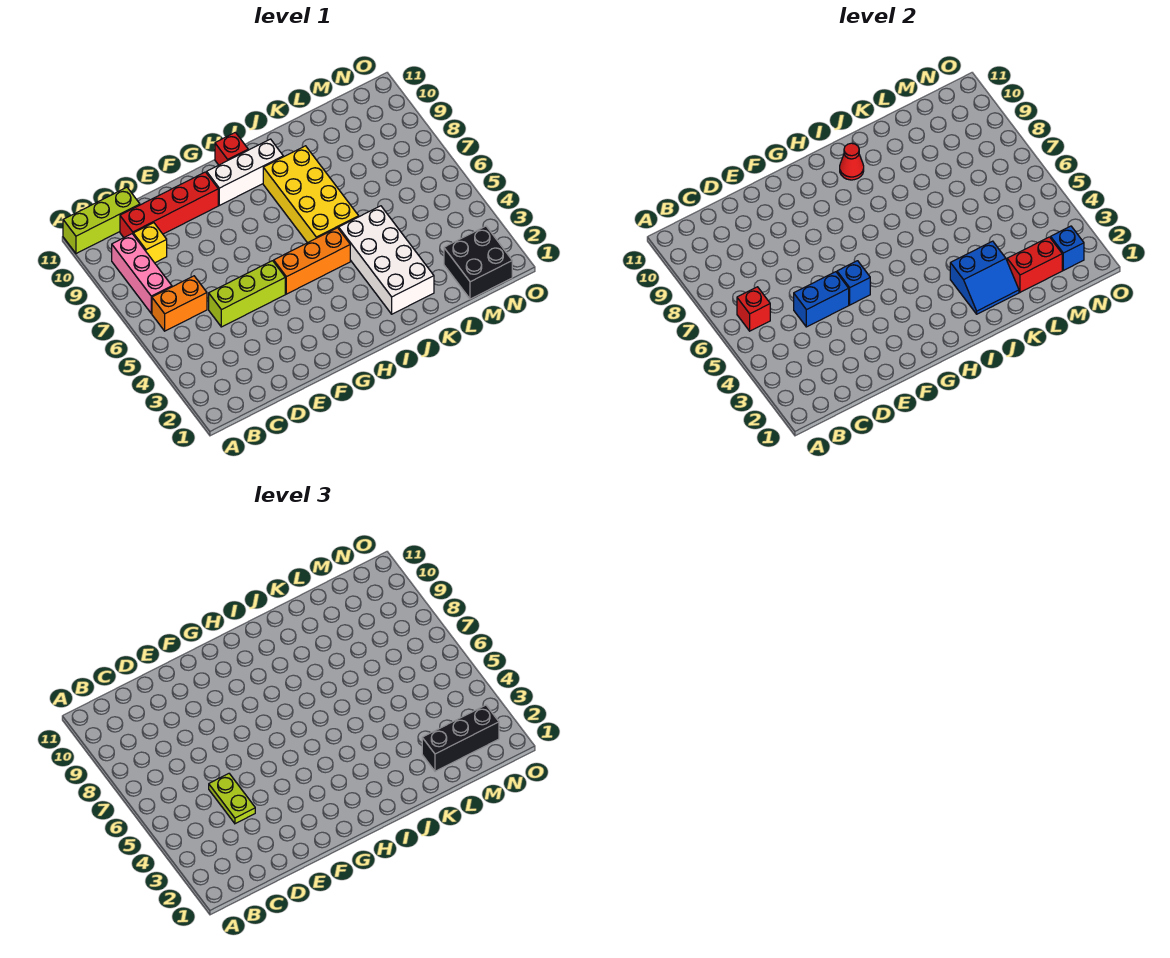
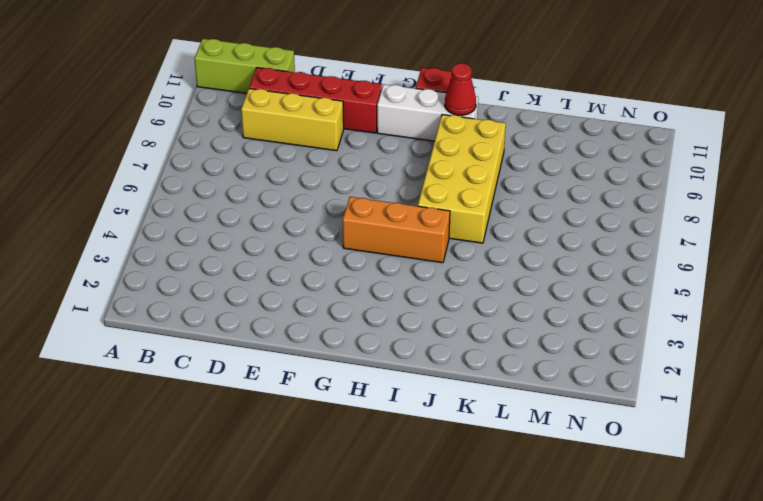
yellow brick C9:E9 level 1 -> yellow brick C9 level 1
none -> orange brick B6:C6 level 1
none -> pink brick B7:B9 level 1
none -> lime brick D5:F5 level 1

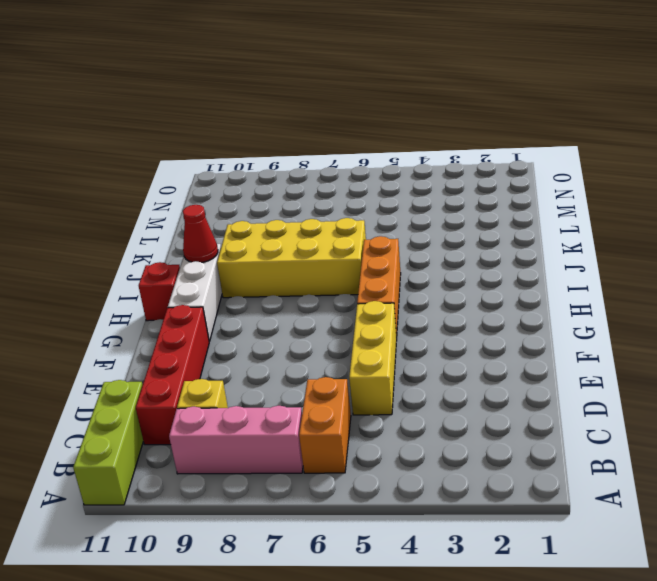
yellow brick D5:F5 level 1 -> lime brick D5:F5 level 1
none -> white brick J2:K5 level 1
none -> black brick M1:N2 level 1
none -> red brick B6 level 2

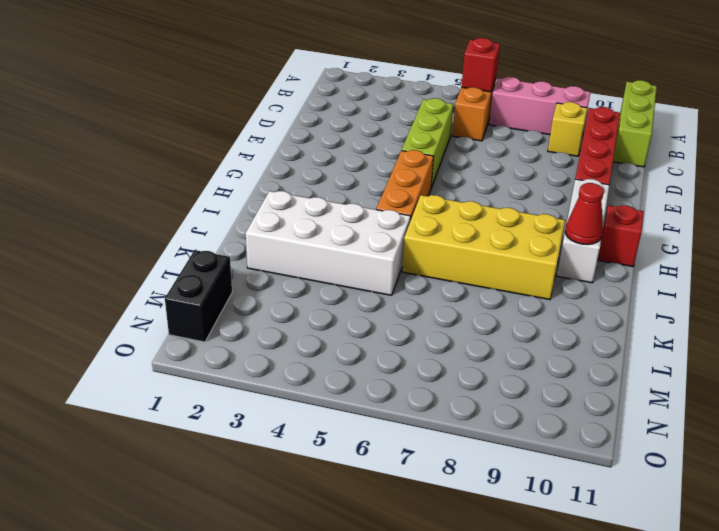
black brick M1:N1 level 1 -> black brick M1:N2 level 1
none -> blue brick D5:E5 level 2
none -> blue brick F5 level 2
none -> blue slope J2:K3 level 2 top 3

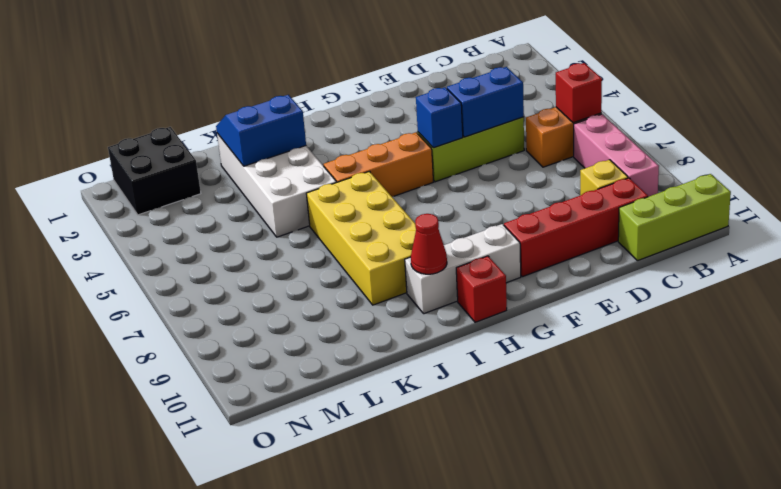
none -> red brick L2:M2 level 2
none -> blue brick N2 level 2
none -> lime plate D4:D5 level 3

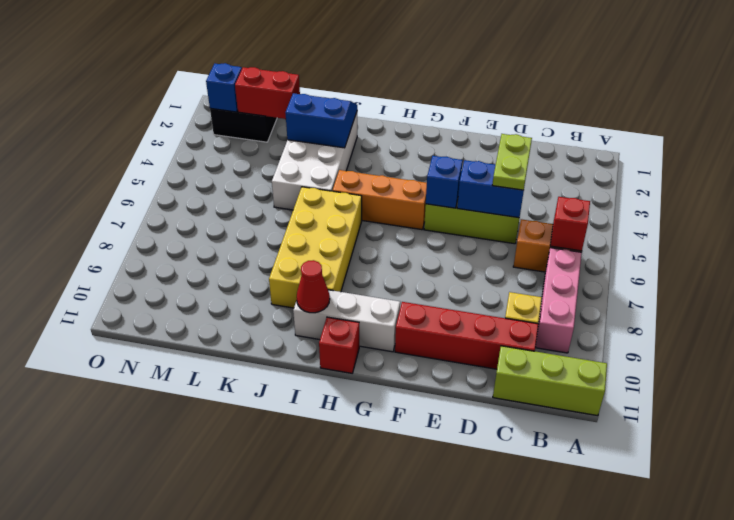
none -> black brick L2:N2 level 3

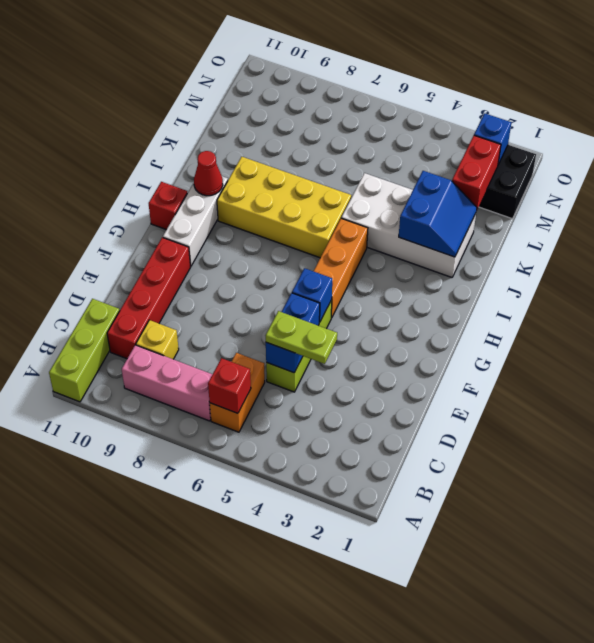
none -> black brick L2:N2 level 3

